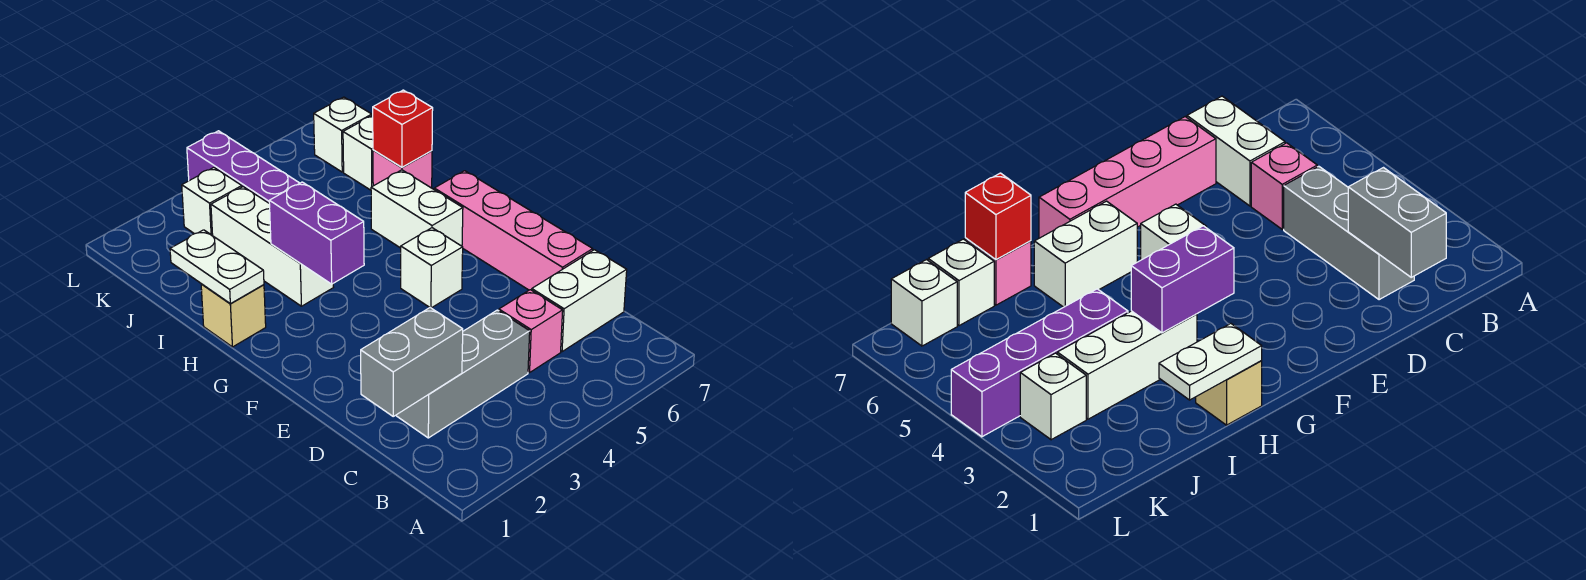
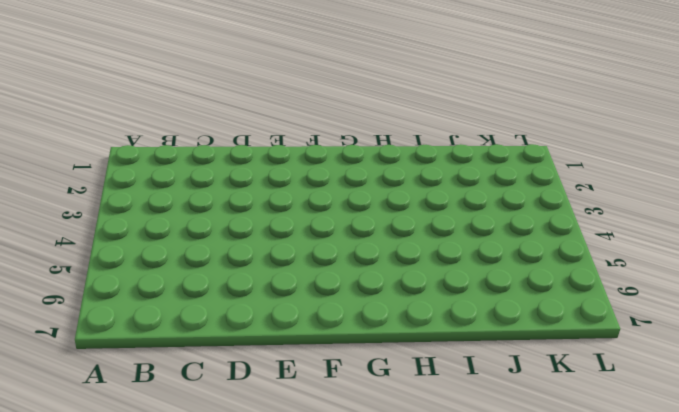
none -> grey brick C2:C4 level 1
none -> pink brick C5 level 1
none -> white brick C6:C7 level 1

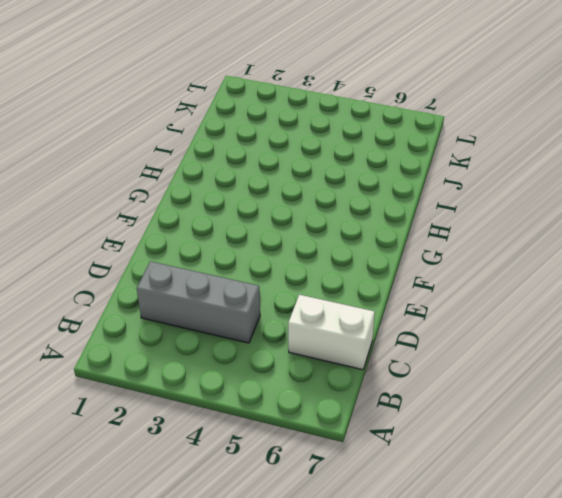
none -> pink brick C5 level 1
none -> pink brick D7:G7 level 1
none -> white brick F5 level 1

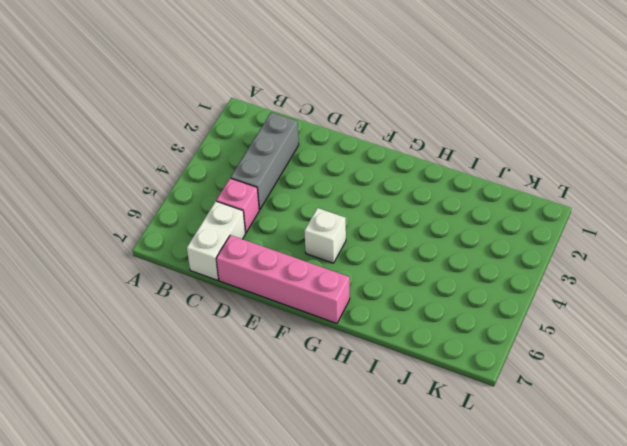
none -> white brick G6:H6 level 1
none -> tan brick H1 level 1
none -> white brick H3:J3 level 1

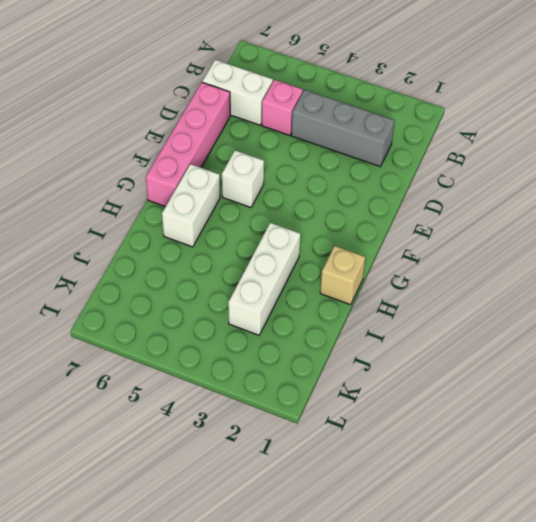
none -> purple brick I4:L4 level 1
none -> pink brick I7 level 1
none -> white brick J7 level 1

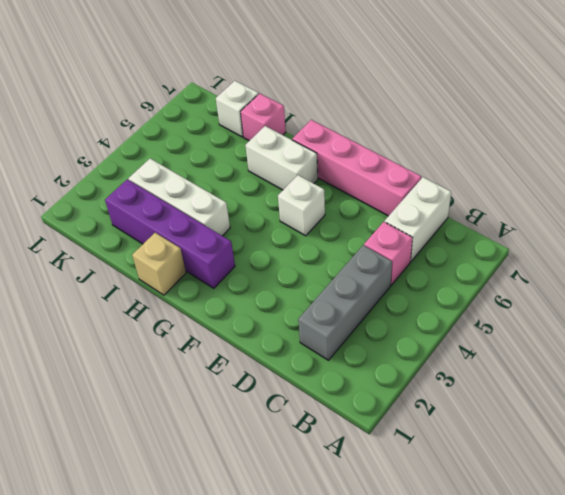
purple brick G2:J2 level 1 -> purple brick I4:L4 level 1
none -> white brick K3 level 1
none -> white brick K7 level 1
none -> grey brick C1:C2 level 2

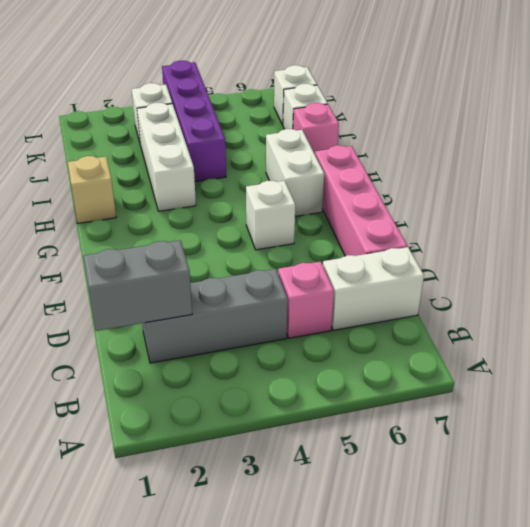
none -> purple brick G3:H3 level 2
none -> white plate H1:I1 level 2
none -> red brick I7 level 2

